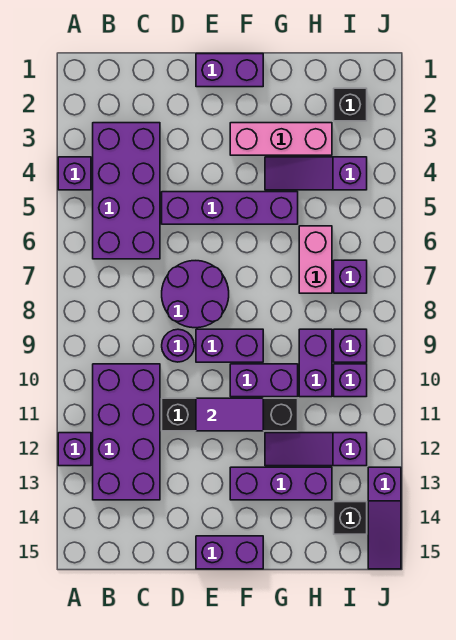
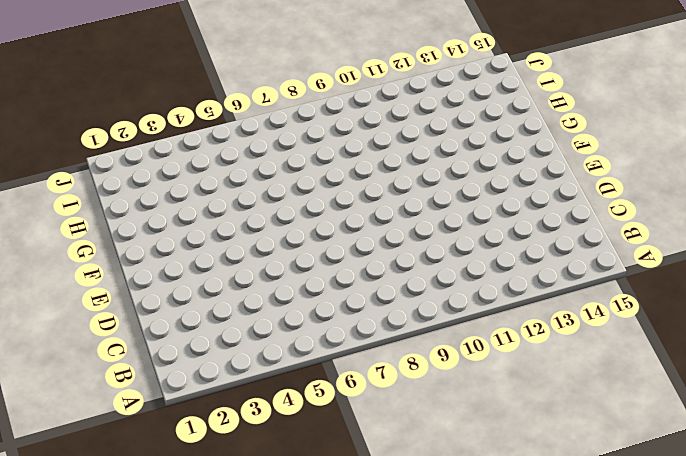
none -> purple brick A4 level 1
none -> purple brick A12 level 1
none -> purple brick B3:C6 level 1

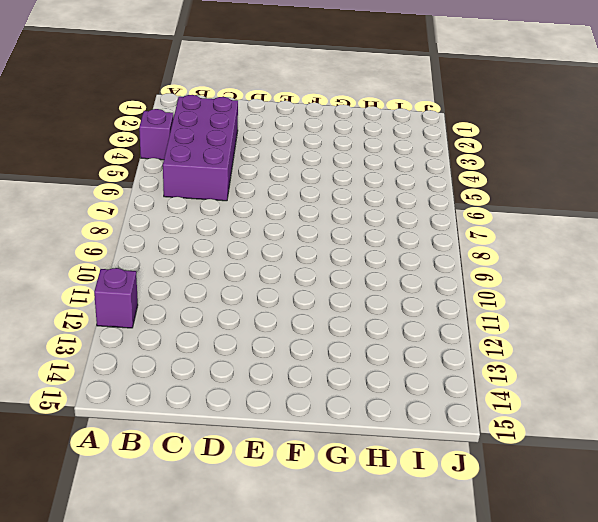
none -> purple brick B10:C13 level 1
none -> purple brick D5:G5 level 1
none -> purple round brick D7:E8 level 1

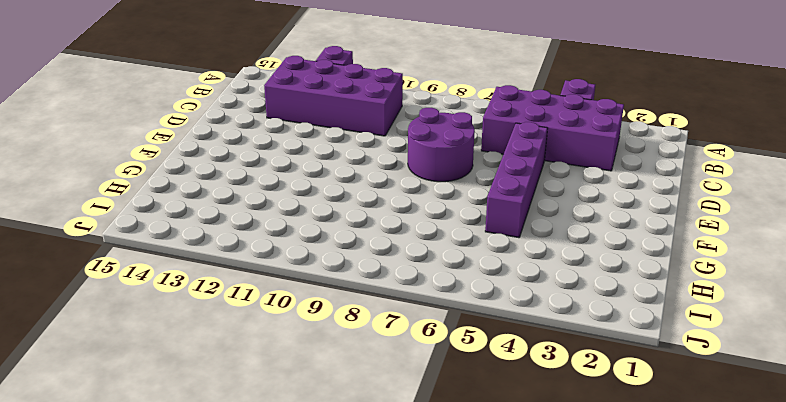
none -> purple round brick D9 level 1
none -> black brick D11:G11 level 1
none -> purple brick E1:F1 level 1

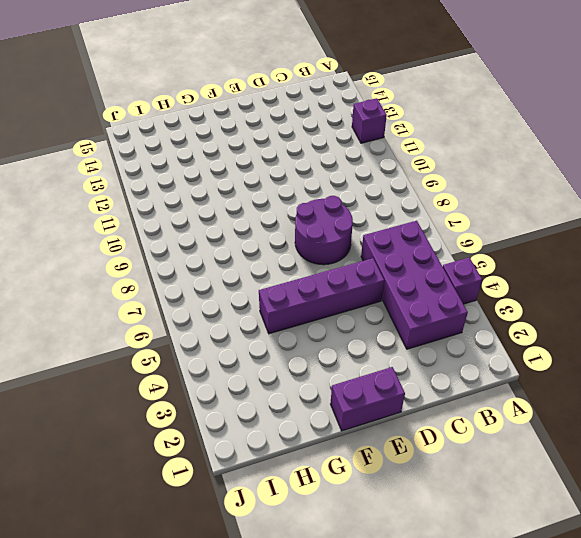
none -> purple brick B10:C13 level 1
none -> purple round brick D9 level 1
none -> black brick D11:G11 level 1

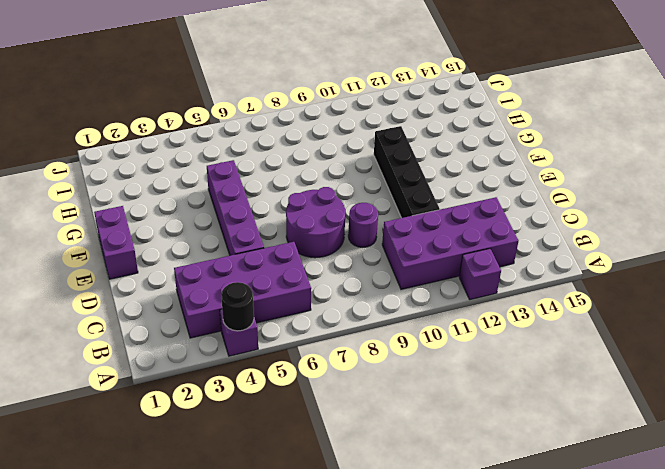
black round brick A4 level 2 -> none
none -> purple brick E9:F9 level 1
none -> purple brick E15:F15 level 1
none -> pink brick F3:H3 level 1

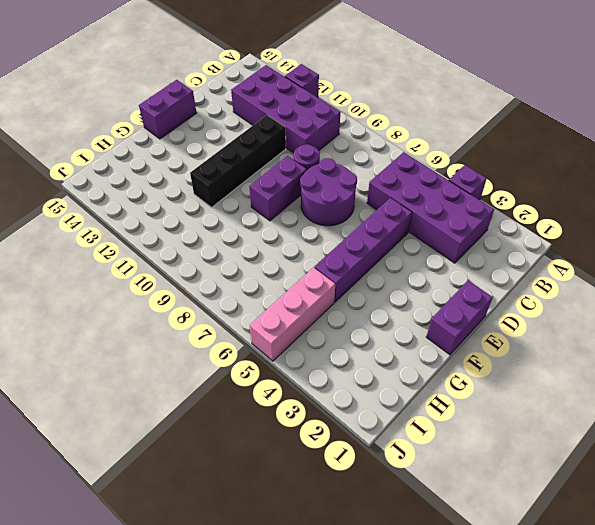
pink brick H5:J5 level 1 -> pink brick F3:H3 level 1
none -> purple brick F10:G10 level 1
none -> purple brick F13:H13 level 1
none -> purple slope G4:I4 level 1 top I

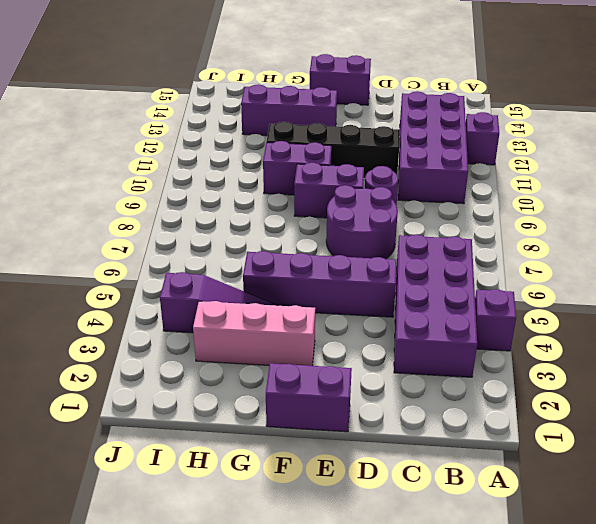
none -> purple slope G12:I12 level 1 top I
none -> pink brick H6:H7 level 1
none -> purple brick H9:H10 level 1

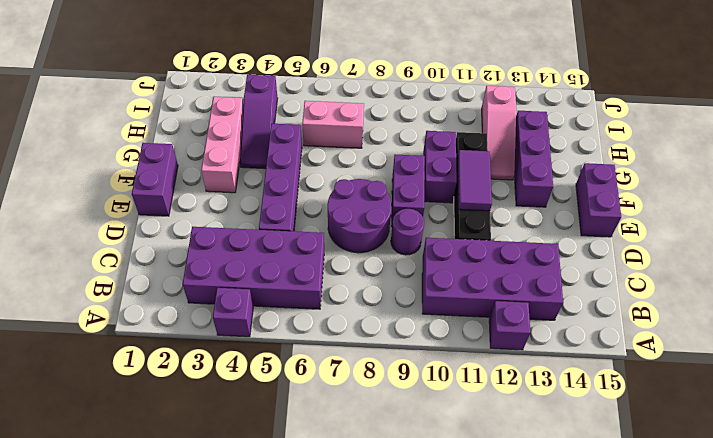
pink slope G12:I12 level 1 top I -> purple slope G12:I12 level 1 top I
none -> purple brick H9:H10 level 1
none -> black brick I2 level 1
none -> purple brick I7 level 1

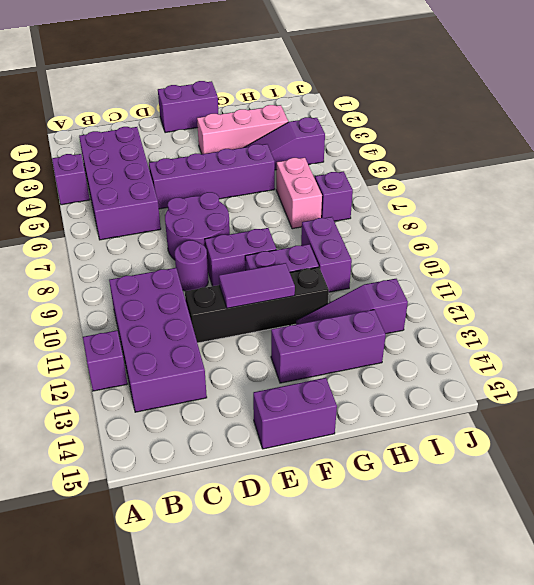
none -> black brick I2 level 1
none -> purple brick I9 level 1
none -> purple brick I10 level 1

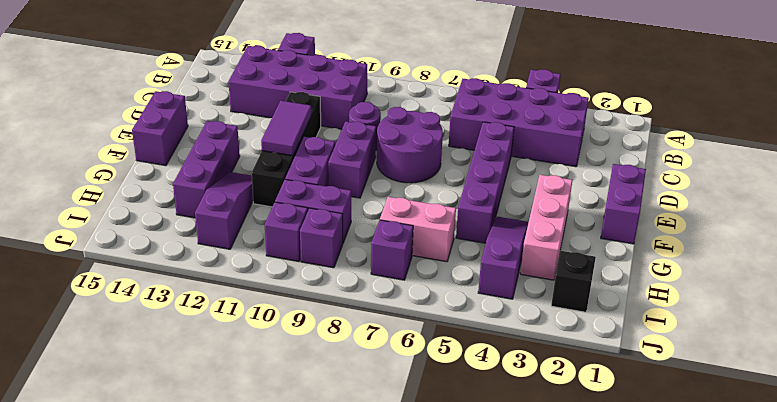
none -> black brick I14 level 1
none -> purple slope J13:J15 level 1 top 13

